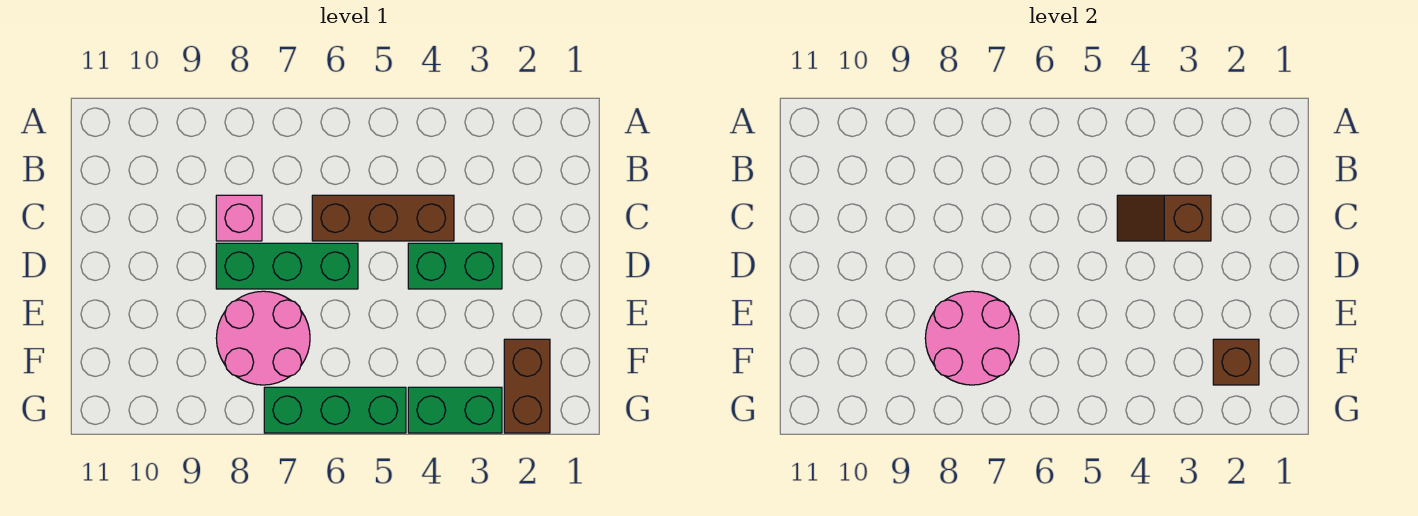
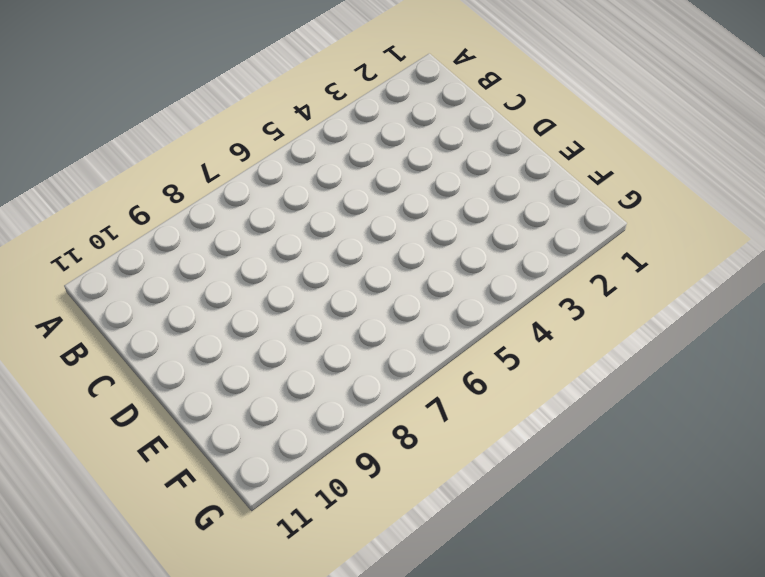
none -> brown brick C4:C6 level 1
none -> pink brick C8 level 1

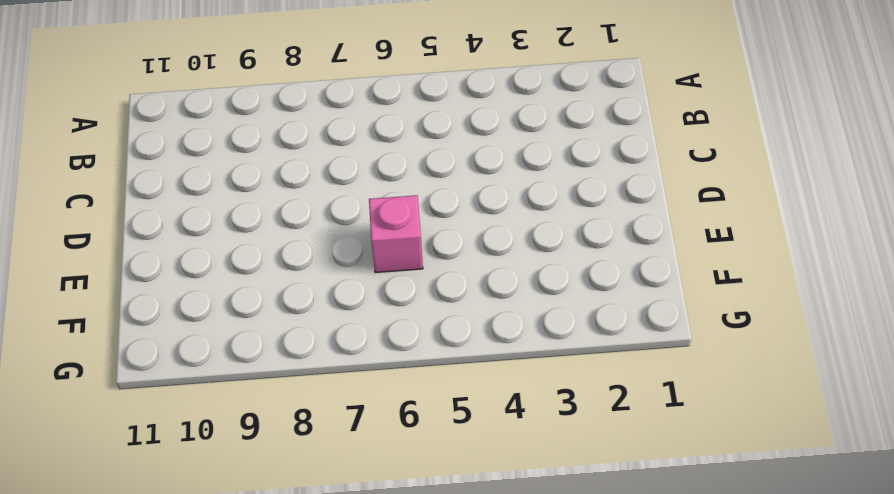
pink brick E6 level 1 -> pink brick C8 level 1
none -> brown brick C4:C6 level 1
none -> green brick D3:D4 level 1

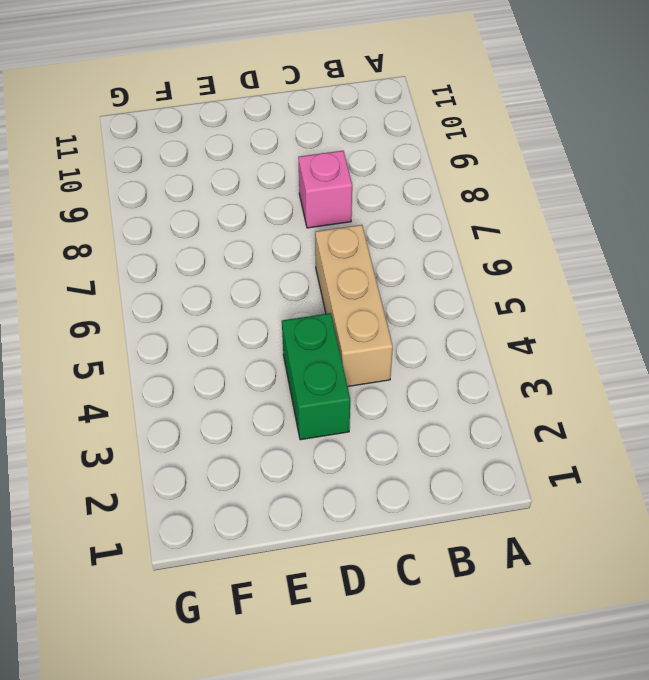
tan brick C4:C6 level 1 -> brown brick C4:C6 level 1
none -> green brick D6:D8 level 1
none -> pink round brick E7:F8 level 1

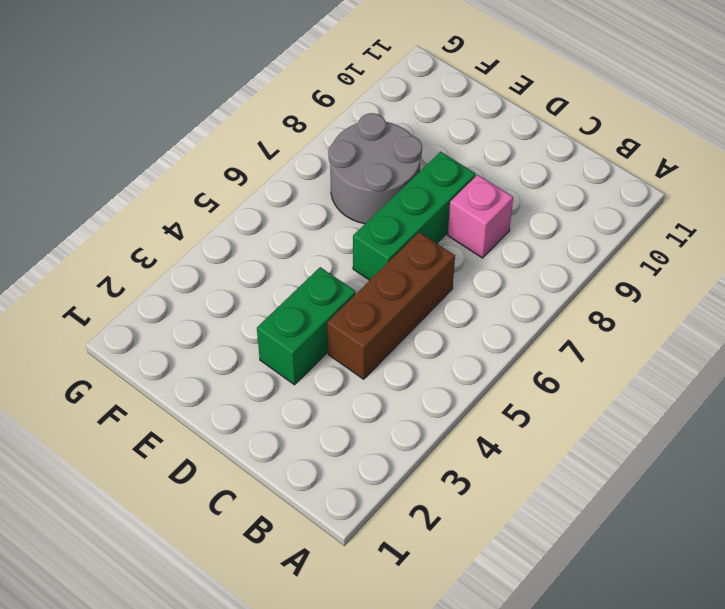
grey round brick E7:F8 level 1 -> pink round brick E7:F8 level 1
none -> brown brick F2:G2 level 1
none -> green brick G3:G4 level 1

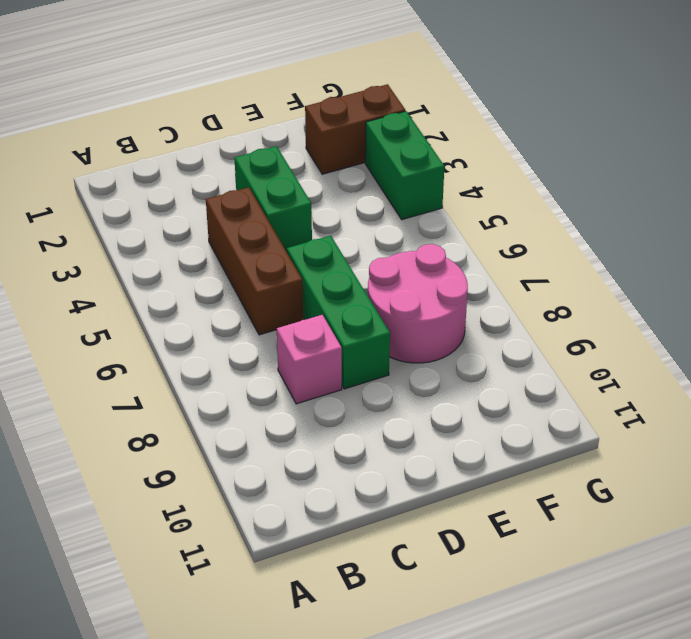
none -> green brick G5:G7 level 1
none -> brown slope C3:C4 level 2 top 3

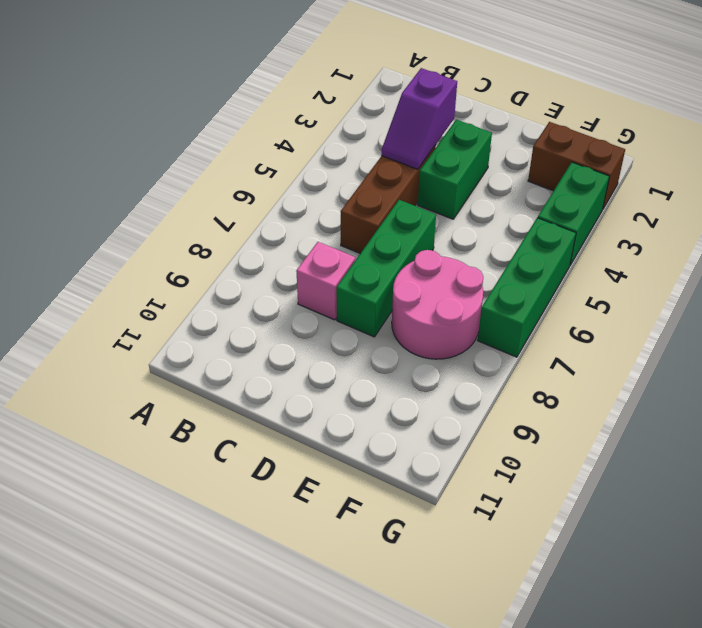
purple slope C3:C4 level 2 top 3 -> brown slope C3:C4 level 2 top 3
none -> pink round brick E7:F8 level 2
none -> brown brick F2 level 2

